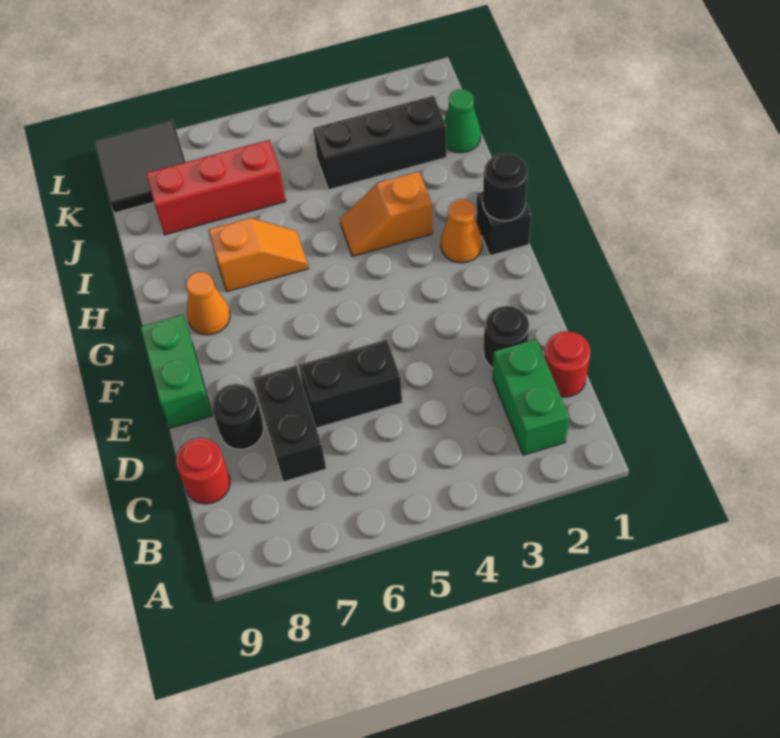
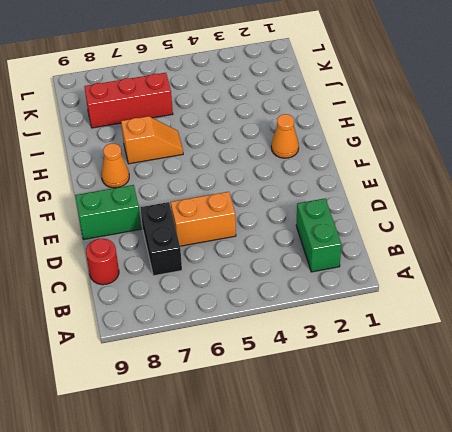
orange brick D5:D6 level 1 -> black brick D5:D6 level 1
green brick E8:E9 level 1 -> green brick E9:F9 level 1
none -> red round brick C1 level 1
none -> black round brick D2 level 1
none -> black round brick D8 level 1

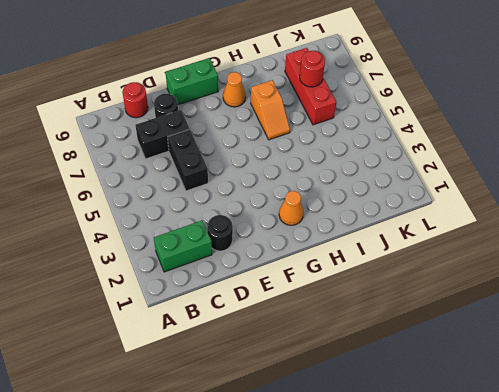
red round brick J7 level 2 -> red round brick C1 level 1
none -> black brick G1 level 1
none -> orange slope H3:H4 level 1 top 3
none -> green cone J1 level 1

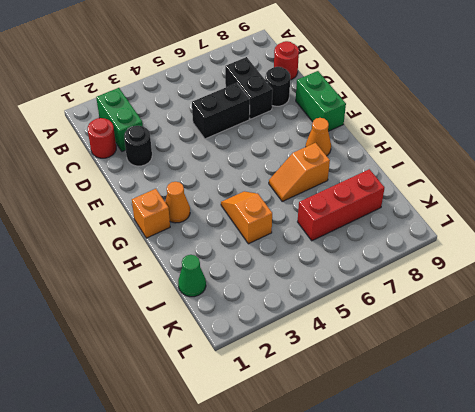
orange brick G1 level 1 -> black brick G1 level 1
orange slope H4:I4 level 1 top I -> orange slope H3:H4 level 1 top 3
none -> black brick J2:J4 level 1
none -> black tile K8:L9 level 1
none -> black round brick G1 level 2

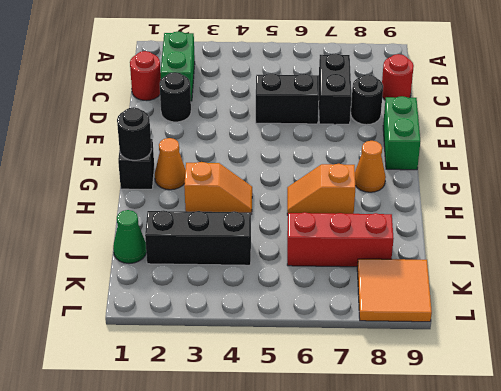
orange tile K8:L9 level 1 -> black tile K8:L9 level 1

